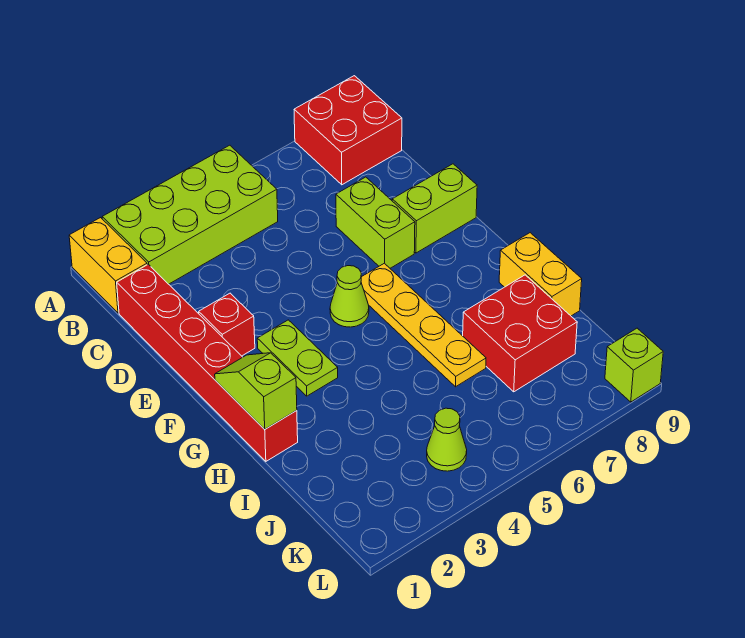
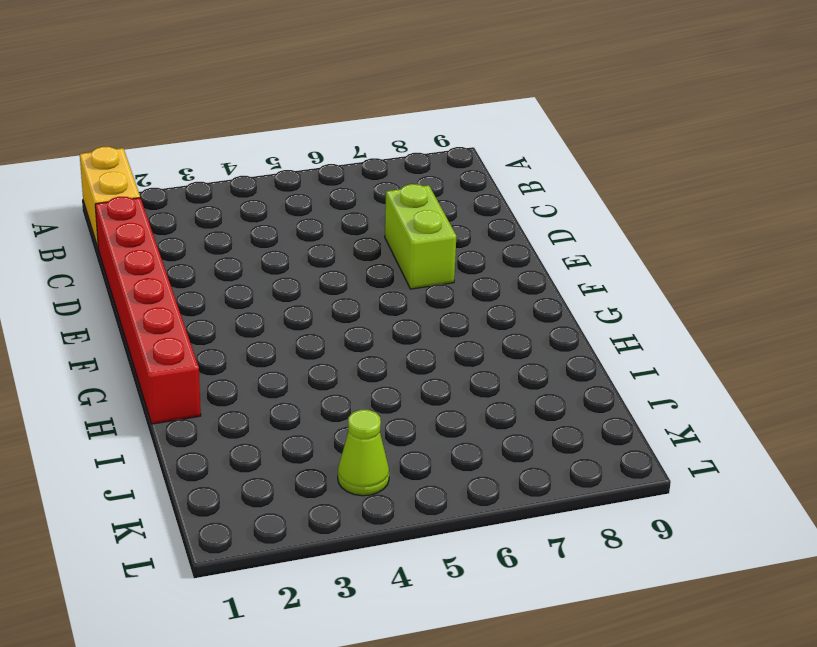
none -> lime brick A2:B5 level 1
none -> red brick A8:B9 level 1
none -> red brick E2 level 1

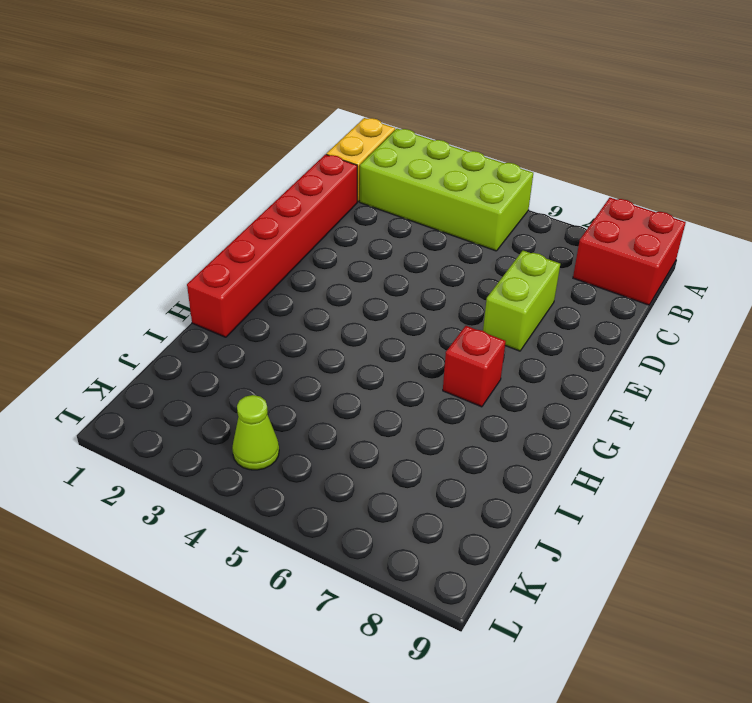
red brick G7 level 1 -> red brick E2 level 1
none -> lime brick E8:E9 level 1
none -> lime plate F3:G3 level 1
none -> lime cone F5 level 1

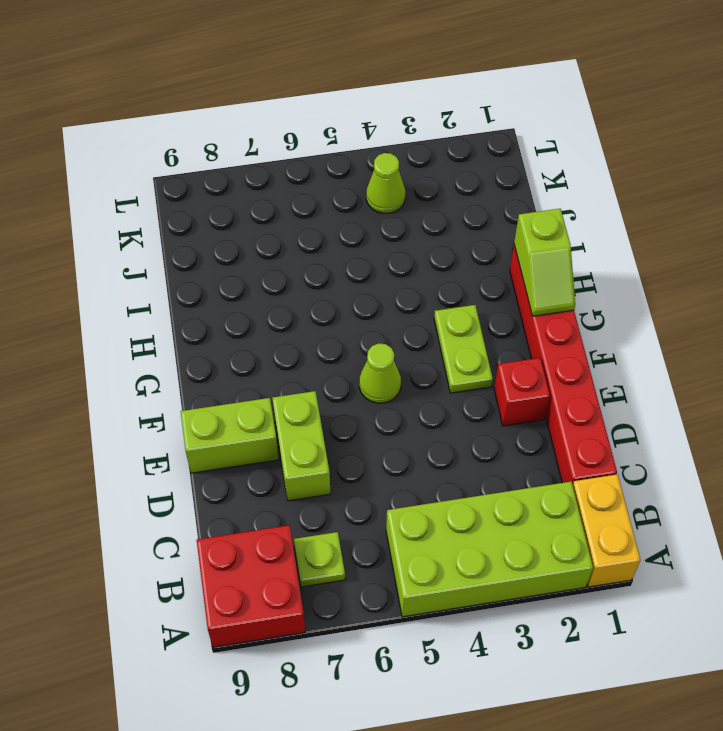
lime plate B7 level 1 -> none
none -> yellow plate F6:I6 level 1
none -> yellow brick H9:I9 level 1
none -> red brick I7:J8 level 1

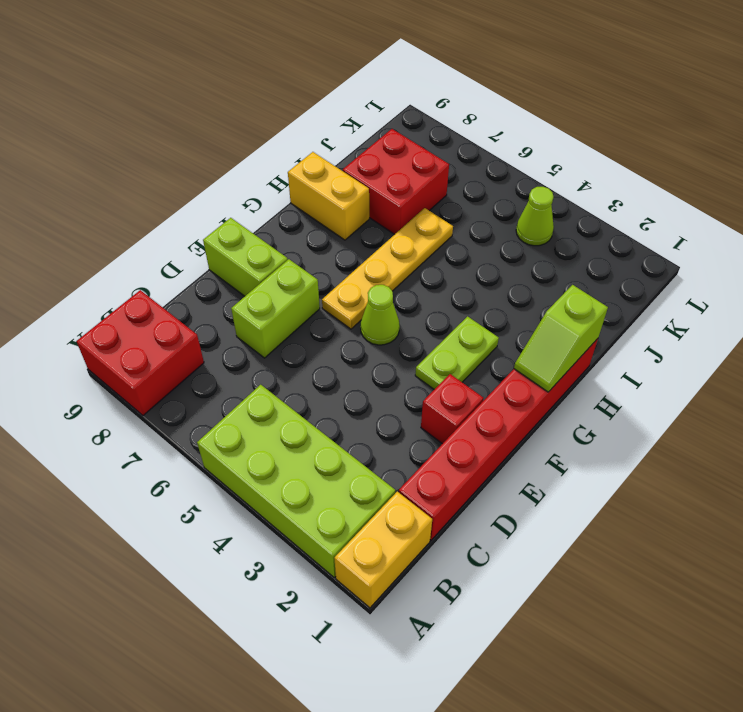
yellow brick H8:H9 level 1 -> yellow brick H9:I9 level 1
none -> lime brick L9 level 1

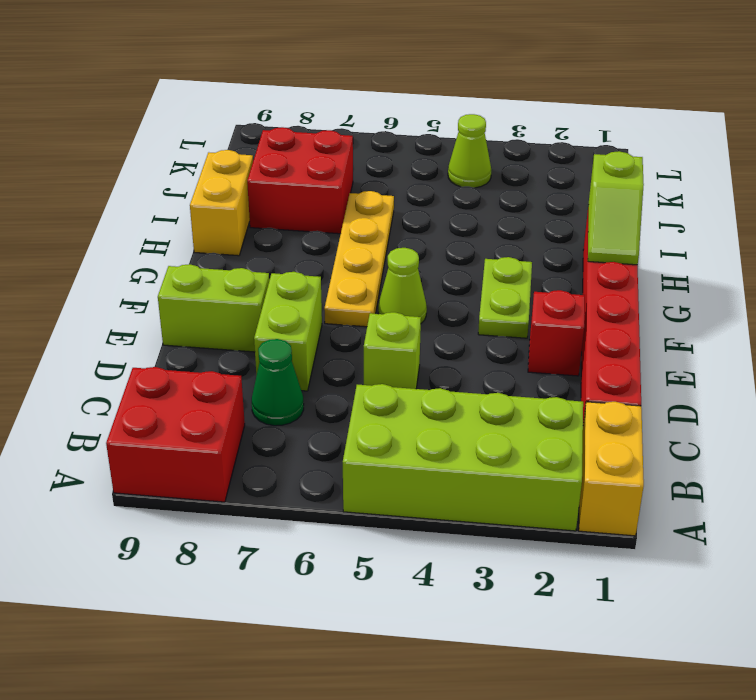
green cone C7 level 1 -> none
lime brick D5 level 1 -> lime brick L9 level 1

